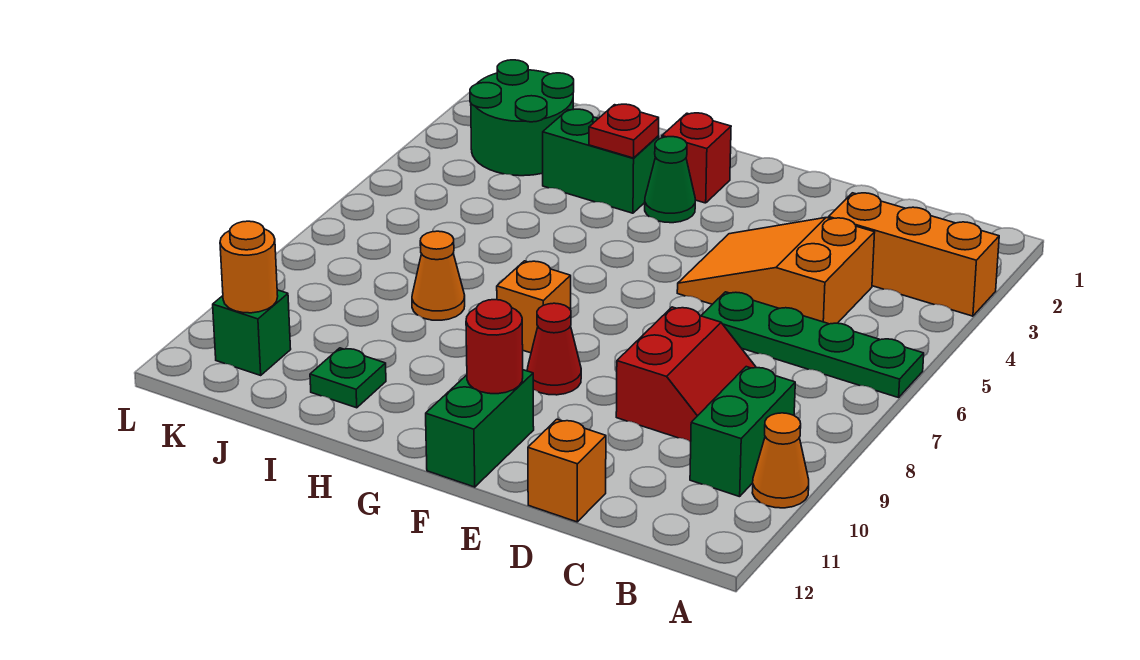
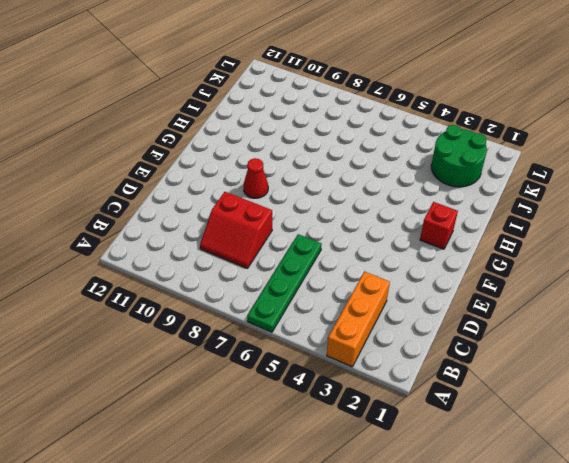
none -> orange cone A10 level 1
none -> green brick B9:B10 level 1
none -> orange slope C4:E5 level 1 top C

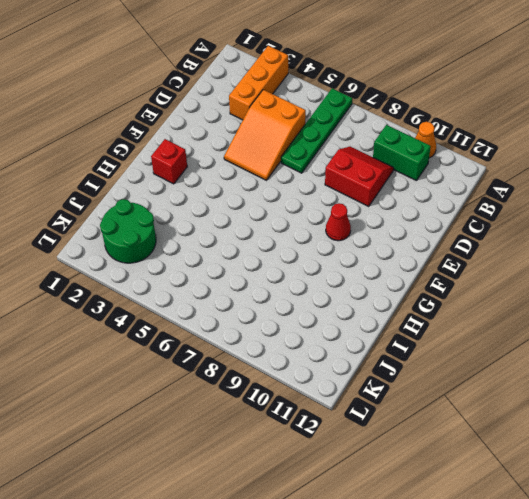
none -> orange brick D12 level 1
none -> green brick F11:F12 level 1
none -> green cone G3 level 1

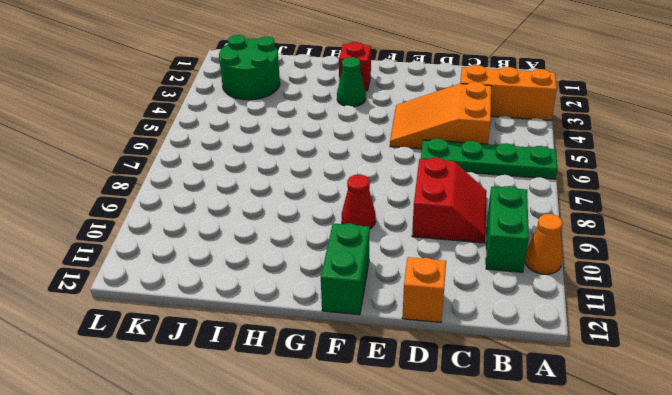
none -> orange brick G8 level 1
none -> green brick H3:I3 level 1
none -> orange cone I8 level 1

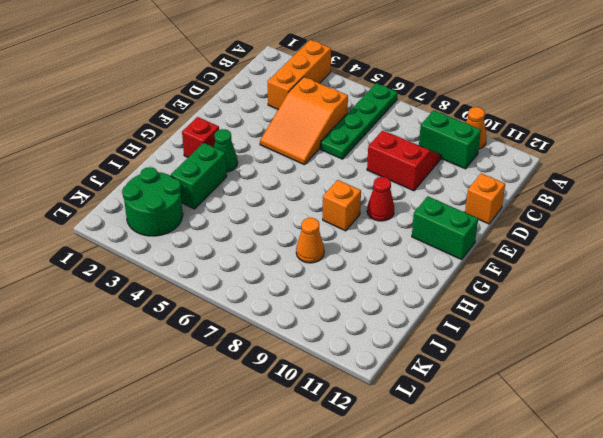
none -> green plate I11 level 1
none -> green brick K11 level 1
none -> red round brick F11 level 2

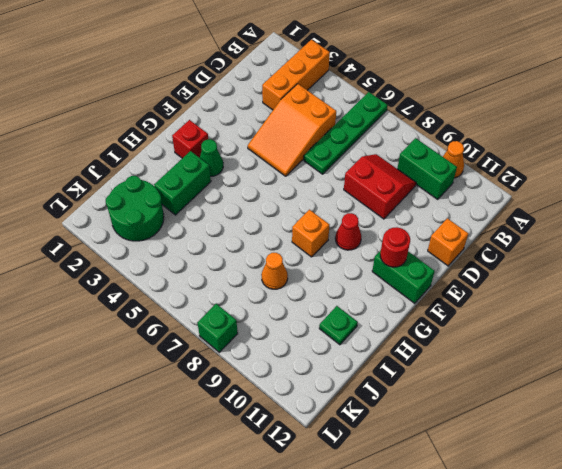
green brick L8 level 1 -> green brick K11 level 1
none -> red plate H3 level 2
none -> orange round brick K11 level 2

